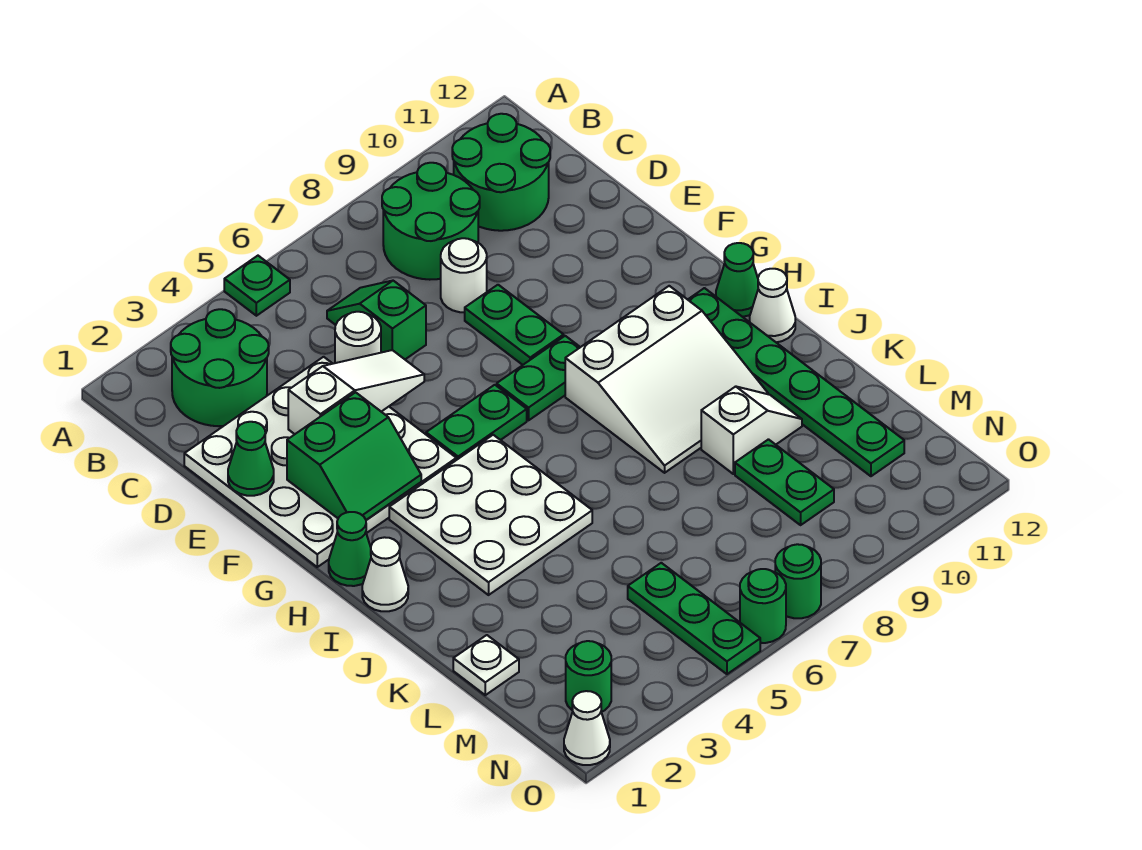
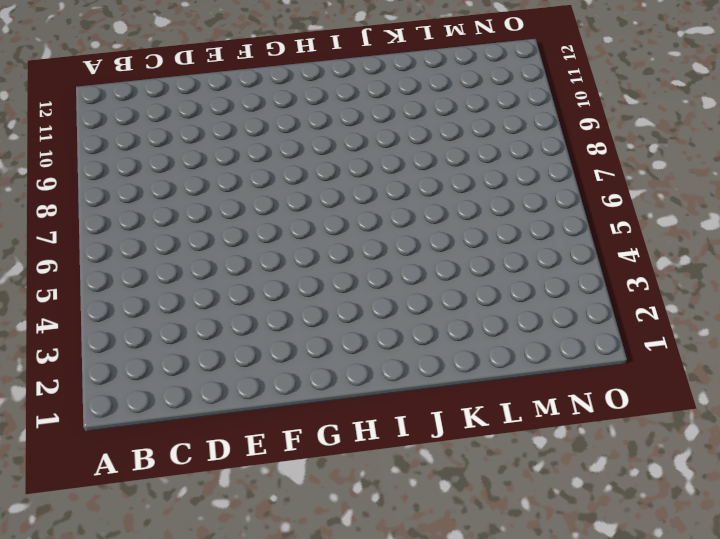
none -> green plate A5 level 1
none -> green round brick B2:C3 level 1
none -> green round brick B8:C9 level 1

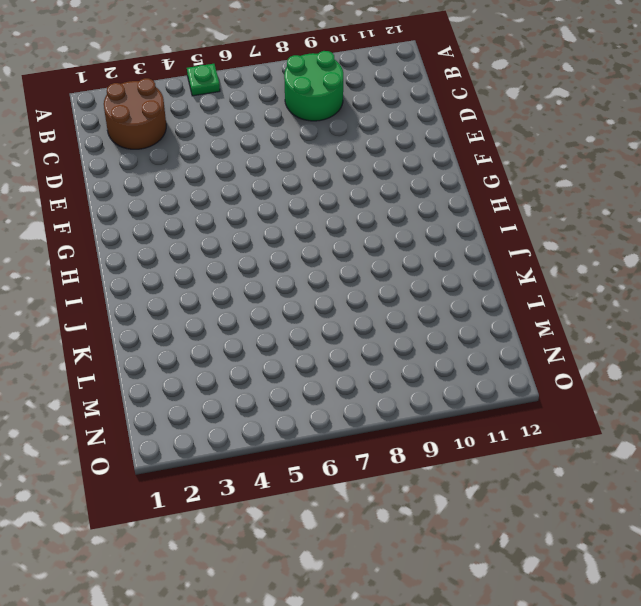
brown round brick B2:C3 level 1 -> green round brick B2:C3 level 1
none -> green round brick B10:C11 level 1
none -> green slope C6:D6 level 1 top D
none -> white plate D1:G4 level 1

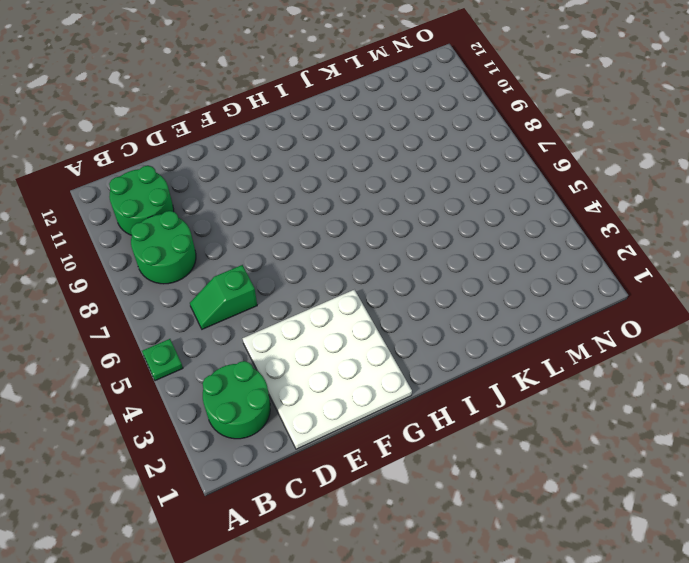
none -> white round brick D5 level 1
none -> white round brick D8 level 1
none -> green plate E8:F8 level 1

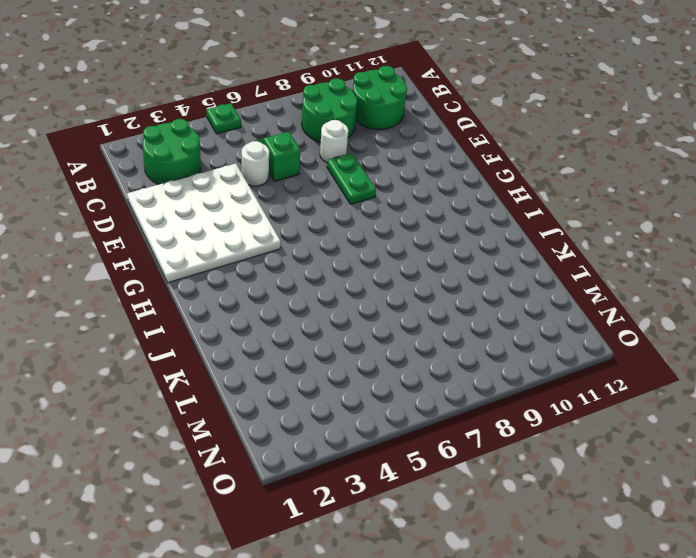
none -> green plate G5:G6 level 1
none -> green plate G7:G8 level 1
none -> green cone H1 level 1

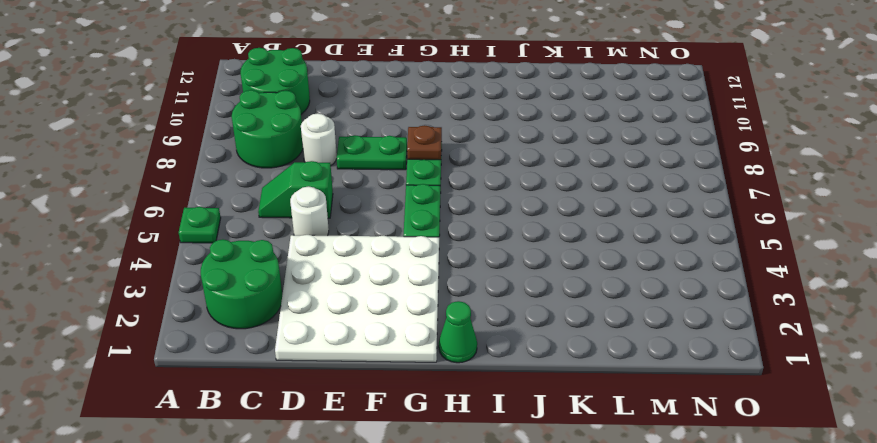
brown plate G8 level 2 -> none
none -> white plate H3:J5 level 1
none -> white slope H8:J10 level 1 top H
none -> green plate H11:M11 level 1

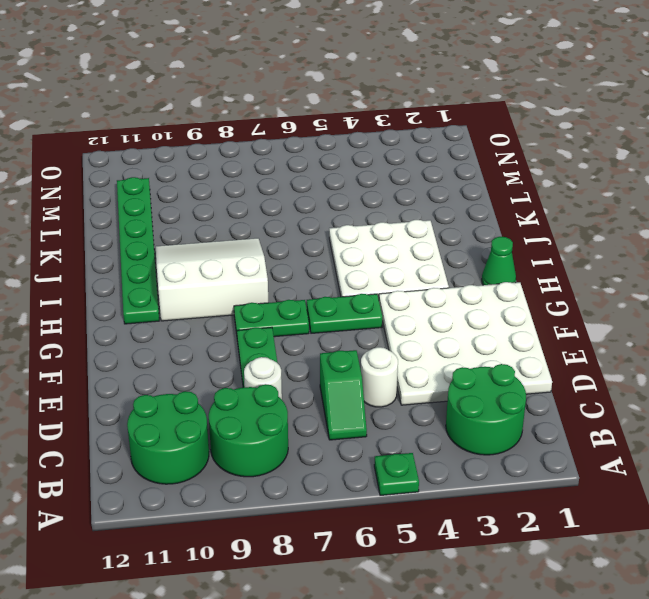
none -> green cone H12 level 1
none -> white cone I1 level 1
none -> white cone I12 level 1

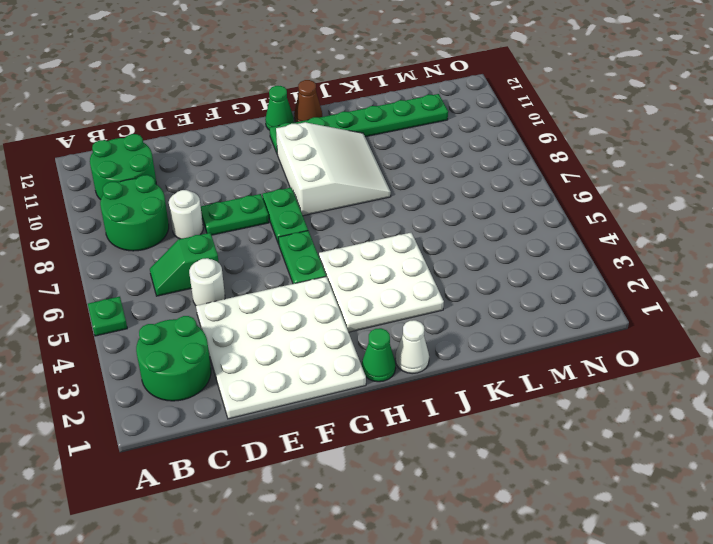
brown cone I12 level 1 -> white cone I12 level 1
none -> white slope K9:K10 level 1 top 9
none -> white plate L1 level 1
none -> green plate L9:M9 level 1

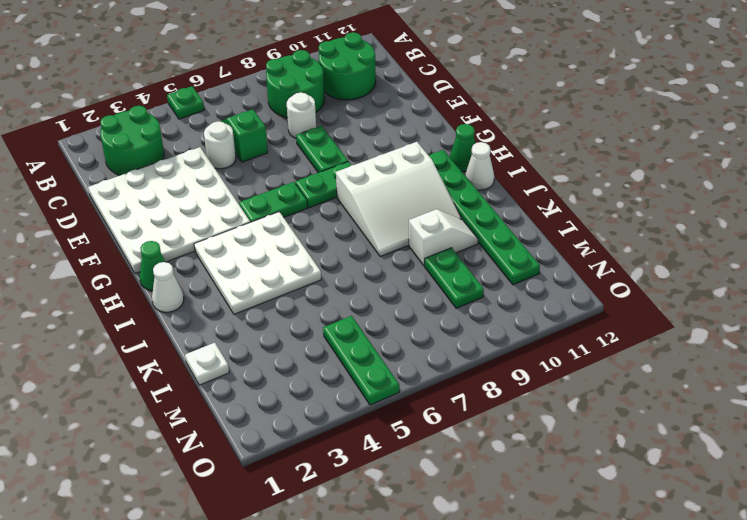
none -> green round brick N2 level 1
none -> white cone O1 level 1
none -> green round brick O6 level 1

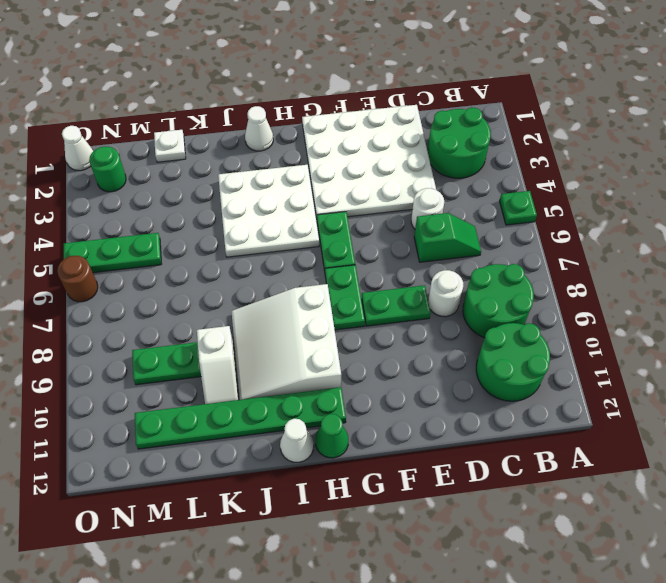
brown round brick O6 level 1 -> green round brick O6 level 1
none -> green cone H1 level 1
none -> green round brick O7 level 1
none -> green cone E1 level 2

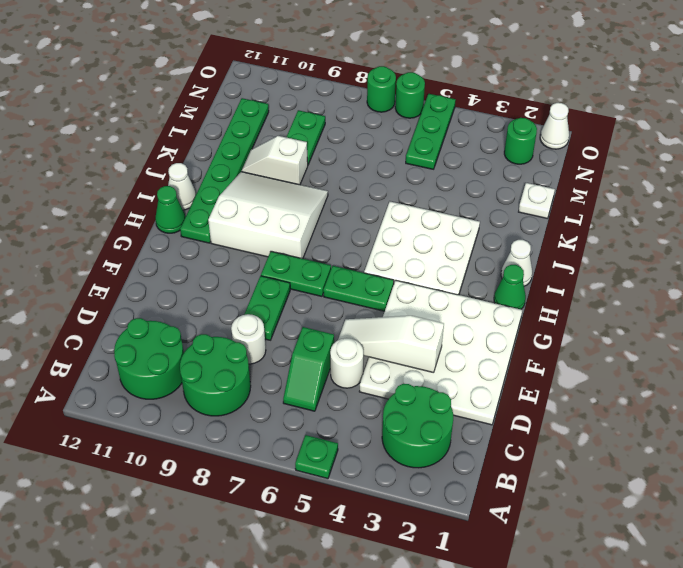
none -> green cone E1 level 2
none -> green slope F2:G3 level 2 top F

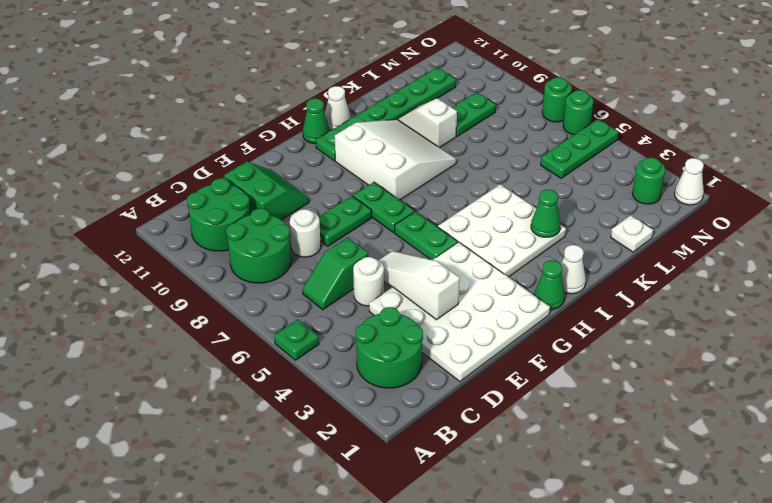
green slope D10:E11 level 1 top D -> green slope F2:G3 level 2 top F
green cone J3 level 2 -> green cone E1 level 2

